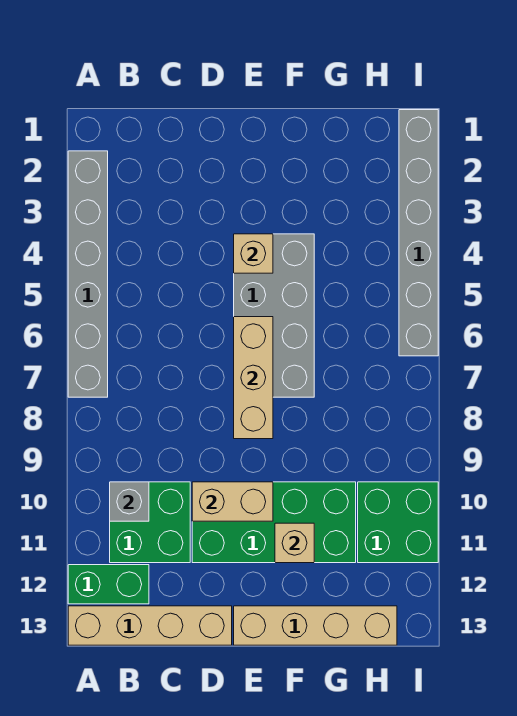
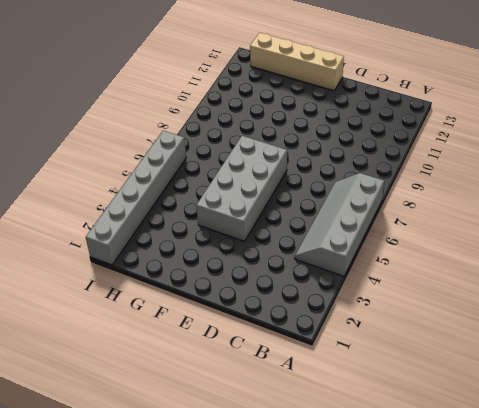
grey slope A4:B7 level 1 top A -> grey brick A2:A7 level 1
none -> green brick A12:B12 level 1
none -> tan brick A13:D13 level 1
none -> green brick B10:C11 level 1

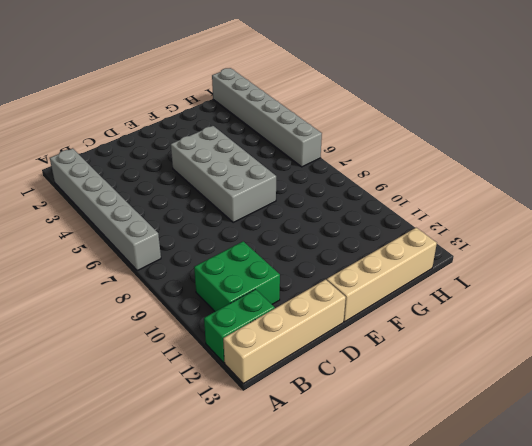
none -> green brick D10:G11 level 1
none -> green brick H10:I11 level 1
none -> grey brick B10 level 2

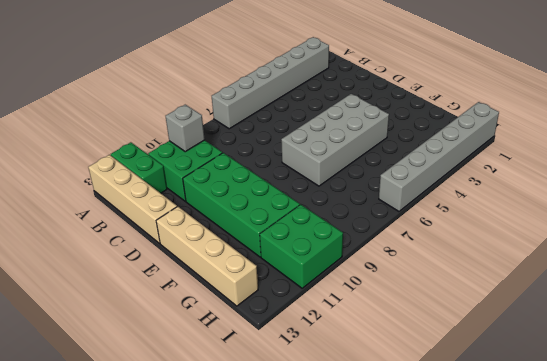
none -> tan brick D10:E10 level 2
none -> tan brick E4 level 2
none -> tan brick E6:E8 level 2

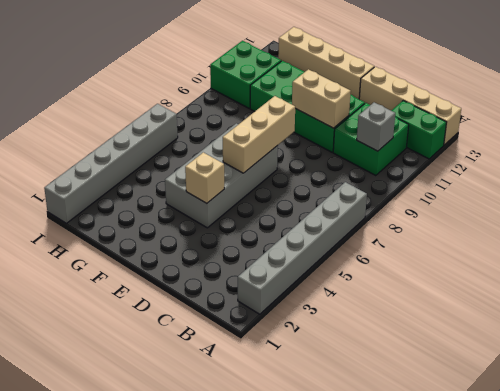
none -> tan brick F11 level 2

